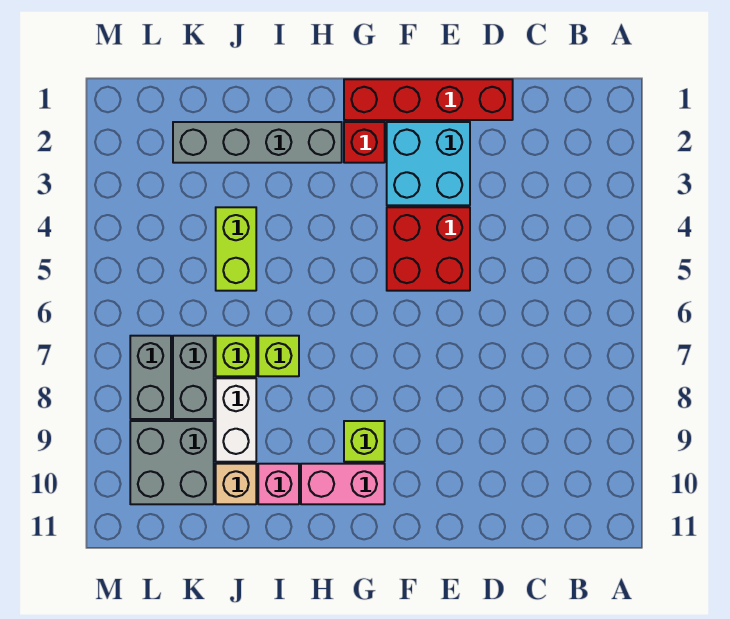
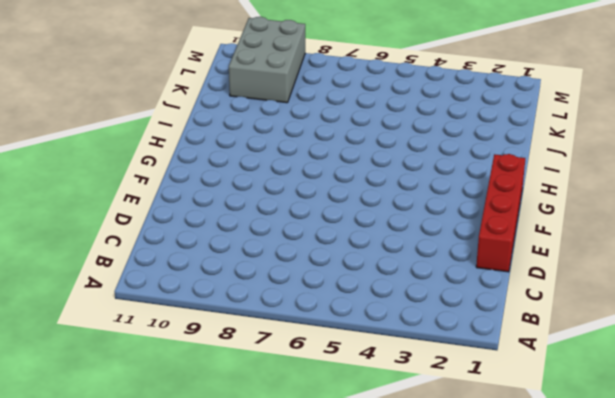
grey brick K9:M10 level 1 -> grey brick K9:L10 level 1
none -> cyan brick E2:F3 level 1
none -> red brick E4:F5 level 1
none -> red brick G2 level 1

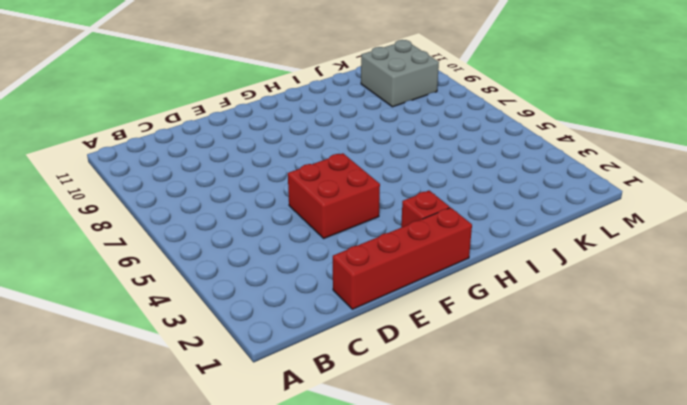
none -> cyan brick E2:F3 level 1
none -> lime brick G9 level 1
none -> pink brick G10:H10 level 1

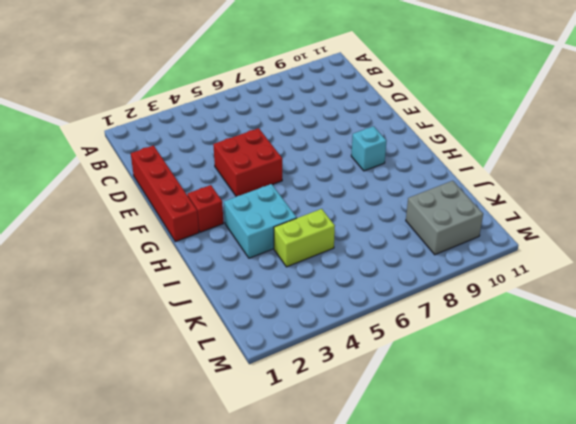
cyan brick G9 level 1 -> lime brick G9 level 1
cyan brick H3:I4 level 1 -> cyan brick E2:F3 level 1
none -> pink brick G10:H10 level 1
none -> grey brick H2:K2 level 1
none -> lime brick I7 level 1

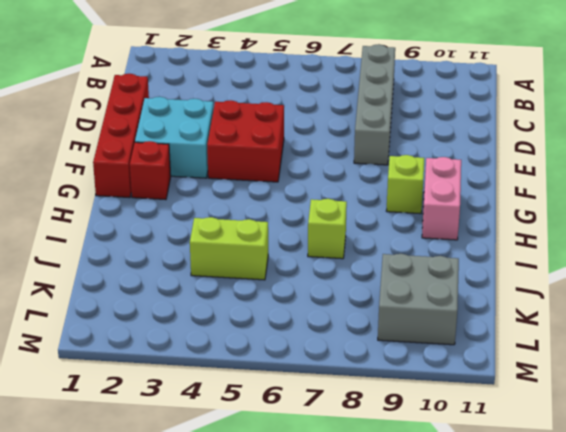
grey brick B8:E8 level 1 -> grey brick H2:K2 level 1
none -> pink brick I10 level 1
none -> lime brick J7 level 1
none -> white brick J8:J9 level 1

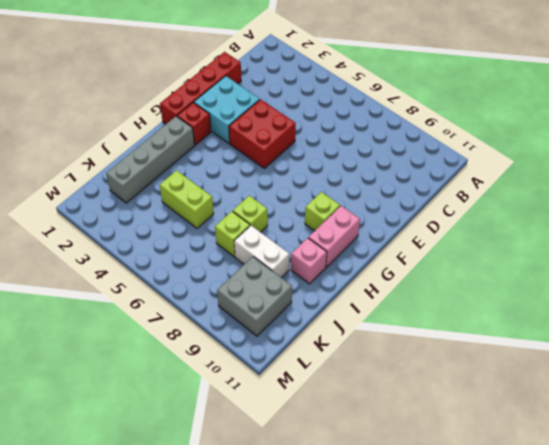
none -> tan brick J10 level 1
none -> grey brick K7:K8 level 1
none -> grey brick L7:L8 level 1

